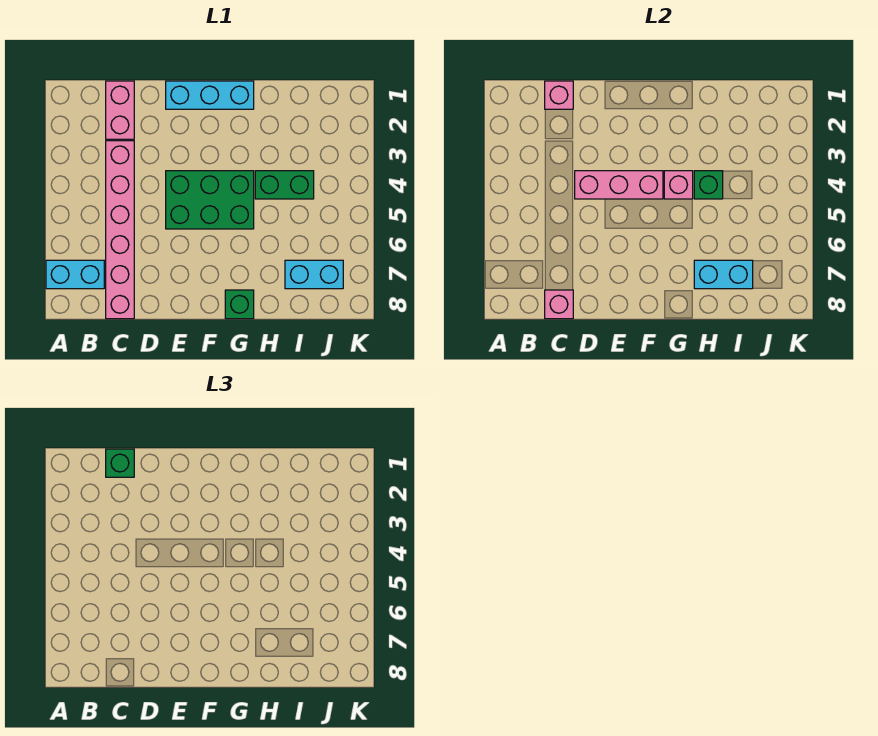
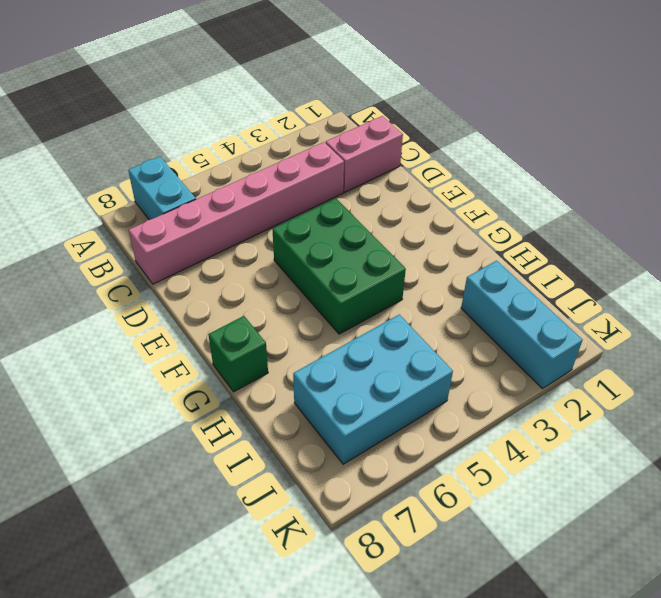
cyan brick I2:K2 level 1 -> cyan brick E1:G1 level 1
cyan brick I5:J7 level 1 -> cyan brick I7:J7 level 1
none -> green brick H4:I4 level 1
none -> pink brick C1 level 2
none -> pink brick C8 level 2

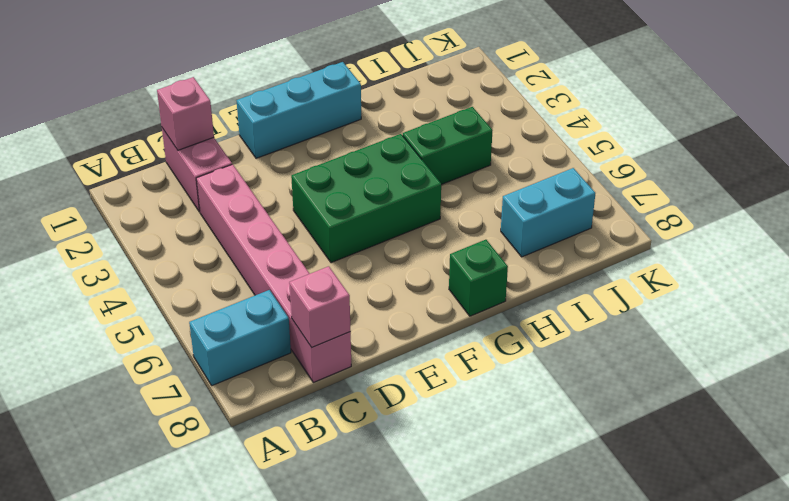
none -> pink brick D4:F4 level 2
none -> pink brick G4 level 2
none -> green brick H4 level 2

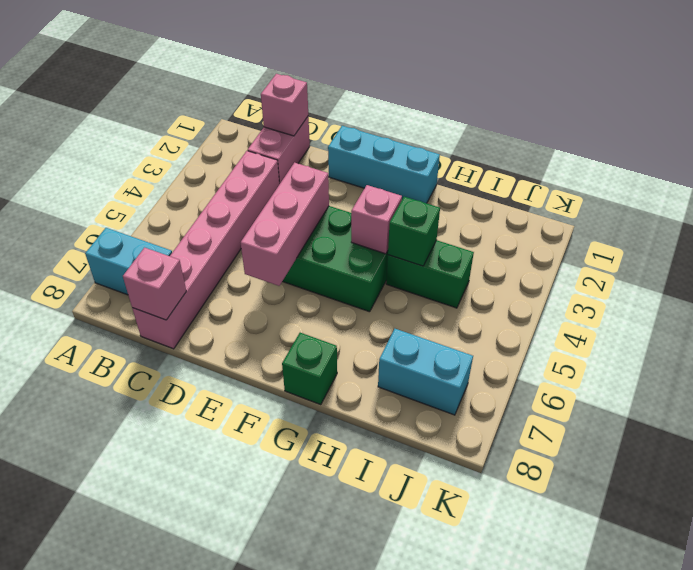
pink brick E4:E6 level 2 -> pink brick D4:F4 level 2
none -> cyan brick H7:I7 level 2
none -> green brick C1 level 3

